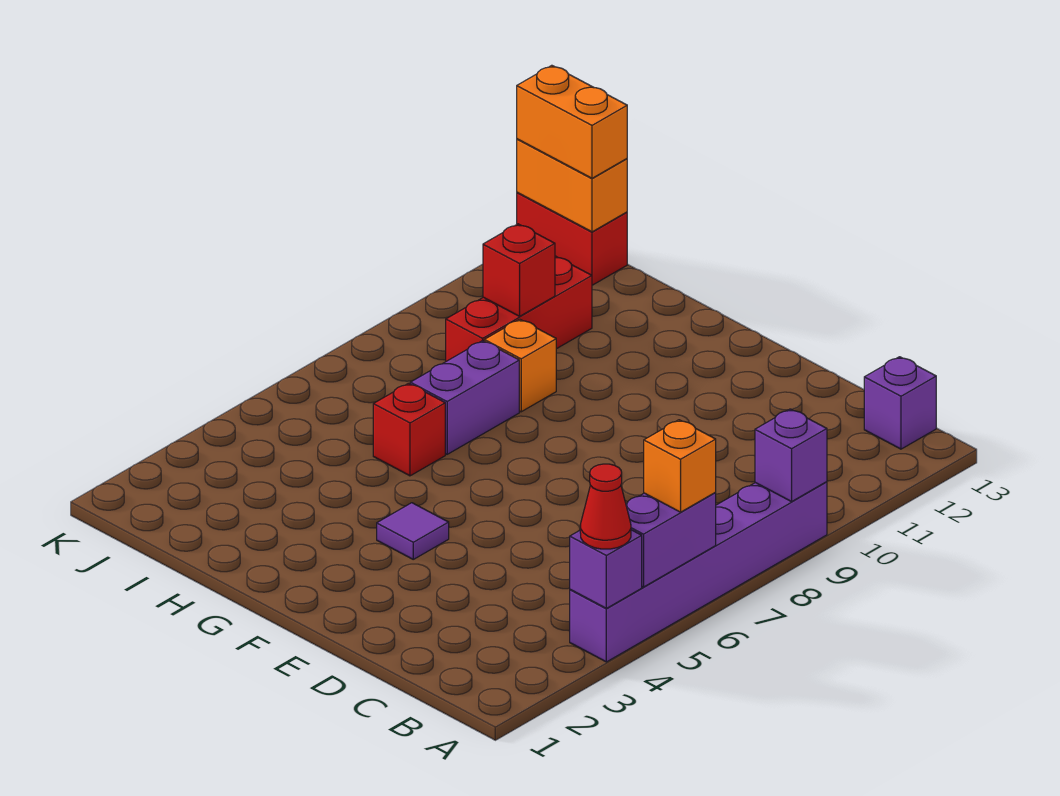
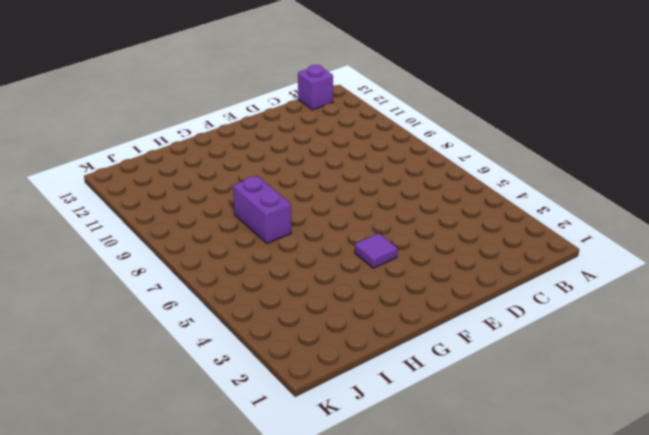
none -> purple brick A4:A9 level 1
none -> red brick H6 level 1
none -> orange brick H9 level 1

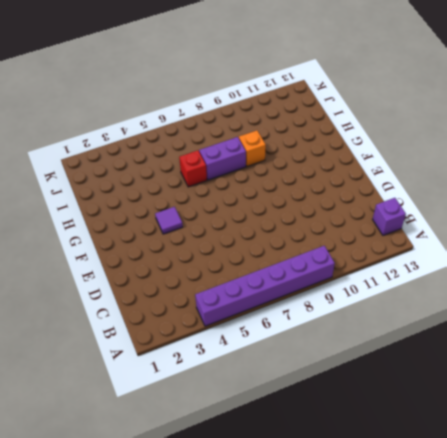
none -> red brick I9:I11 level 1
none -> red brick J13:K13 level 1
none -> purple brick A4 level 2

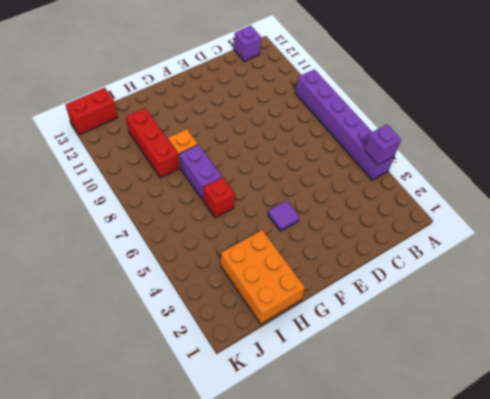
orange brick H1:I3 level 1 -> none
none -> purple brick A5:A6 level 2
none -> purple brick A9 level 2
none -> red brick I10 level 2

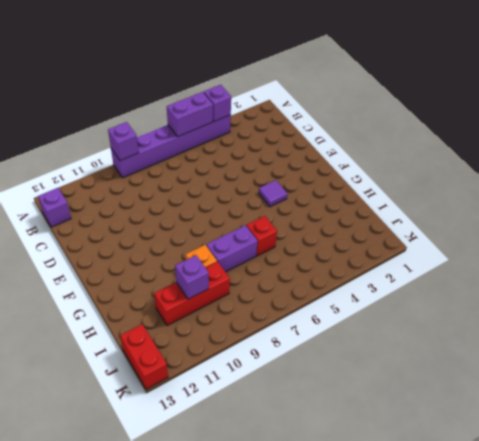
purple brick I10 level 2 -> red brick I10 level 2
none -> orange brick J13:K13 level 2
none -> red cone A4 level 3
none -> orange brick A6 level 3

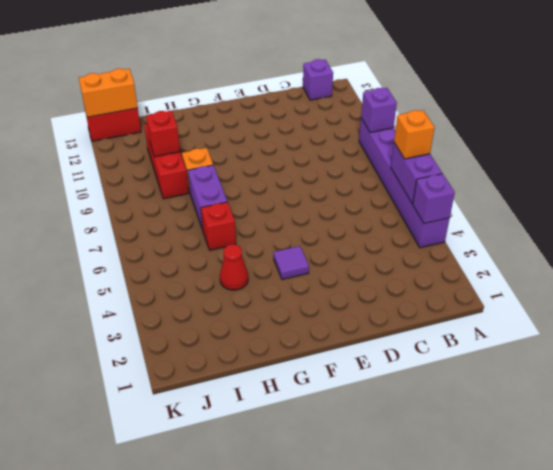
red cone H4 level 1 -> red cone A4 level 3
none -> orange brick J13:K13 level 3

